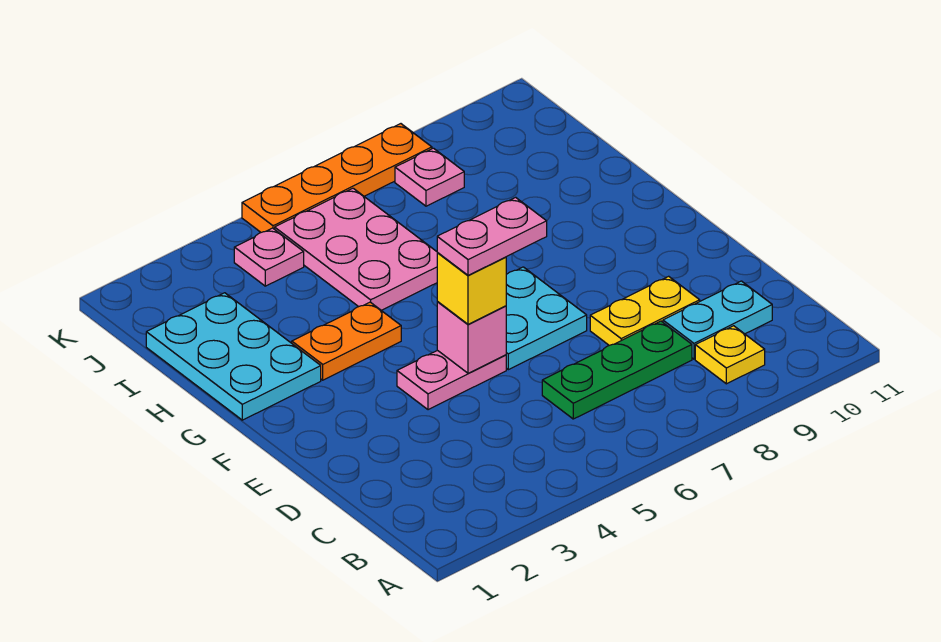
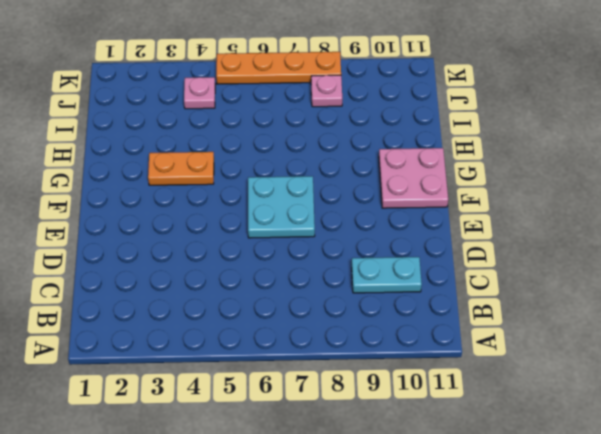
pink plate F10:G11 level 1 -> none
none -> yellow plate B9 level 1
none -> green plate C6:C8 level 1
none -> yellow plate D8:D9 level 1

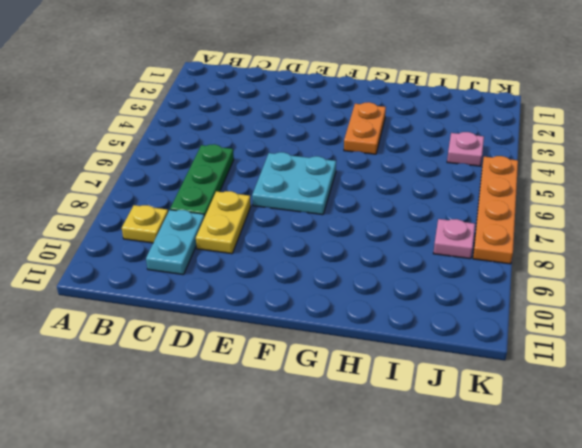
none -> pink plate E4:E5 level 1
none -> cyan plate G1:I2 level 1
none -> pink plate H5:J6 level 1

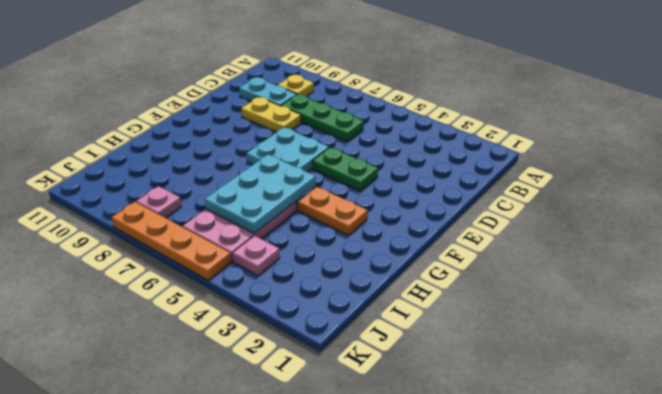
green plate E4:E5 level 1 -> pink plate E4:E5 level 1
cyan plate G5:I6 level 2 -> cyan plate G1:I2 level 1
none -> pink brick E5 level 2
none -> yellow brick E5 level 3
none -> pink plate E5:E6 level 4

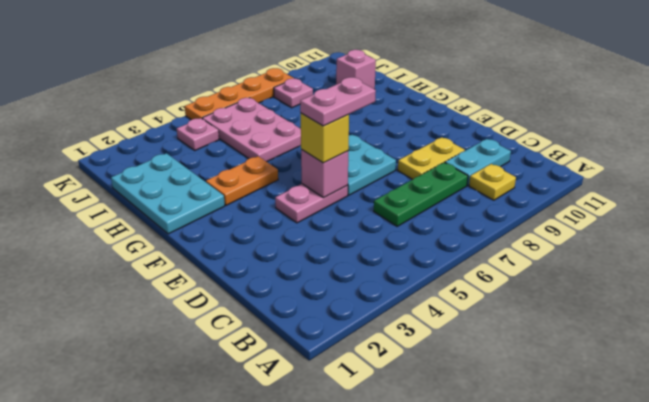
pink brick I10 level 1 -> none

